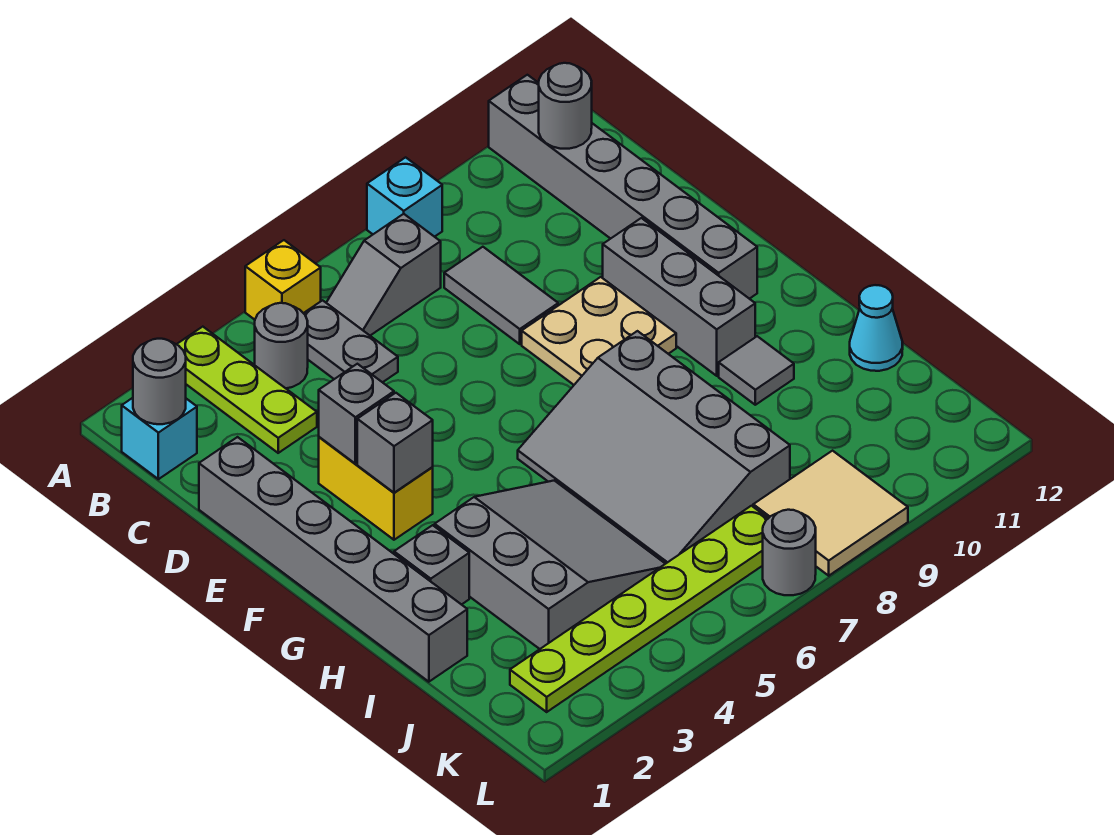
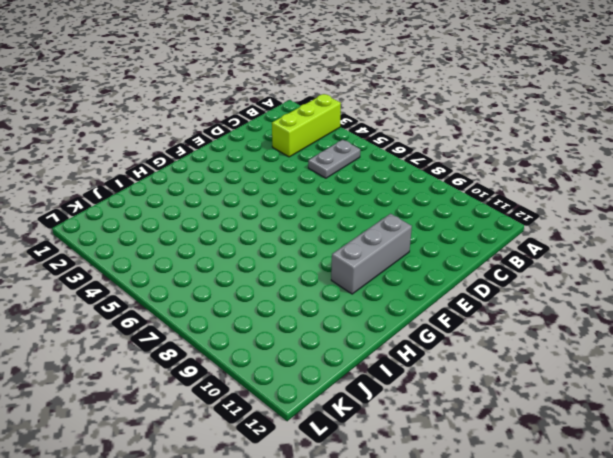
lime brick A3:C3 level 1 -> lime plate A3:C3 level 1
none -> yellow brick A5 level 1
none -> cyan brick A8 level 1
none -> grey brick A11:F11 level 1

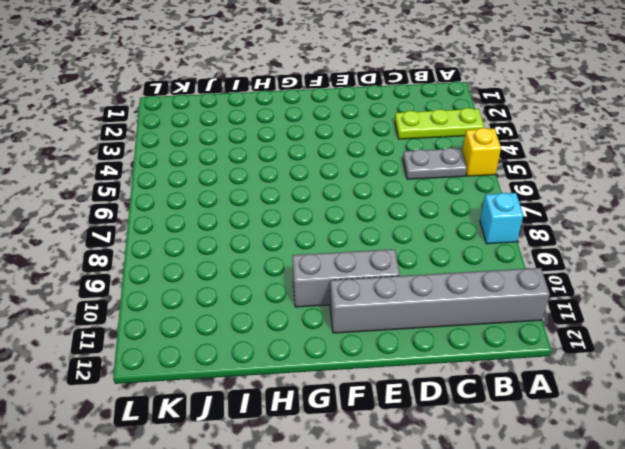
none -> cyan brick B1 level 1
none -> grey round brick B4 level 1
none -> grey slope B6:B7 level 1 top 7

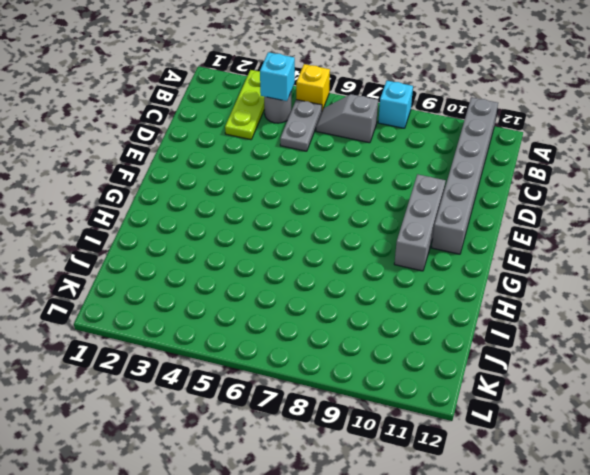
cyan brick B4 level 2 -> cyan brick B1 level 1
none -> grey tile C8:D8 level 1
none -> grey brick D1:I1 level 1
none -> yellow brick E3:F3 level 1

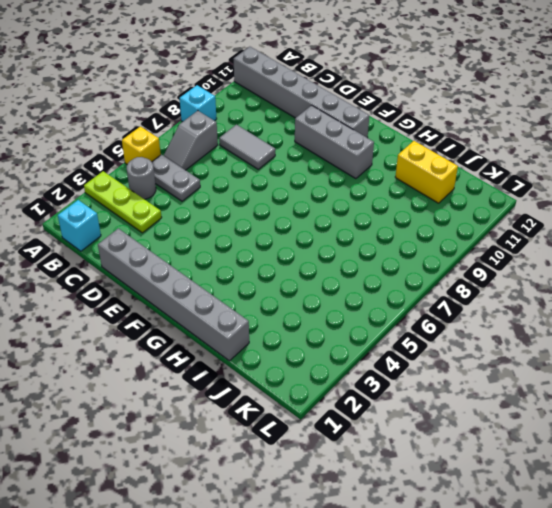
yellow brick I11:J11 level 1 -> yellow brick E3:F3 level 1
none -> tan plate E8:F9 level 1
none -> grey slope G6:J8 level 1 top 8
none -> grey brick H2 level 1

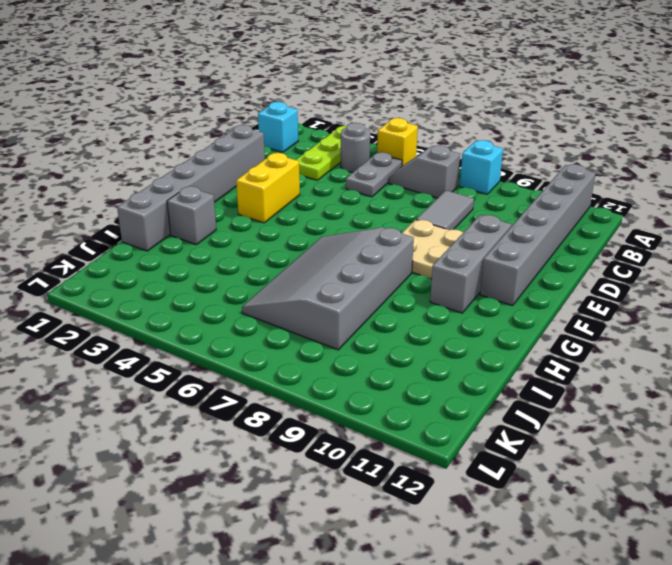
none -> grey slope H3:J5 level 1 top 3
none -> grey tile H10 level 1
none -> cyan cone I12 level 1

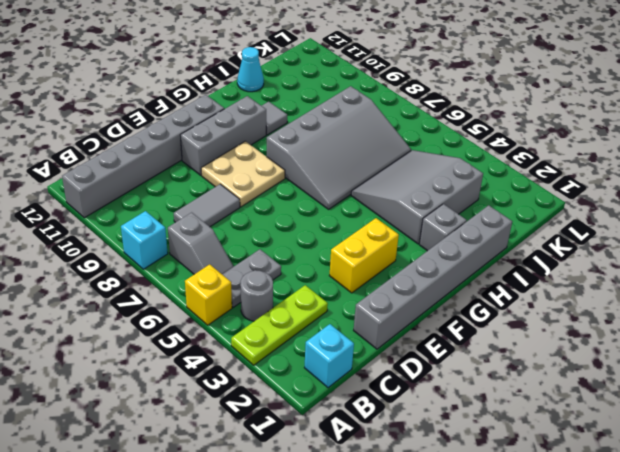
none -> lime plate K2:K7 level 1
none -> tan tile K8:L9 level 1
none -> grey round brick L7 level 1

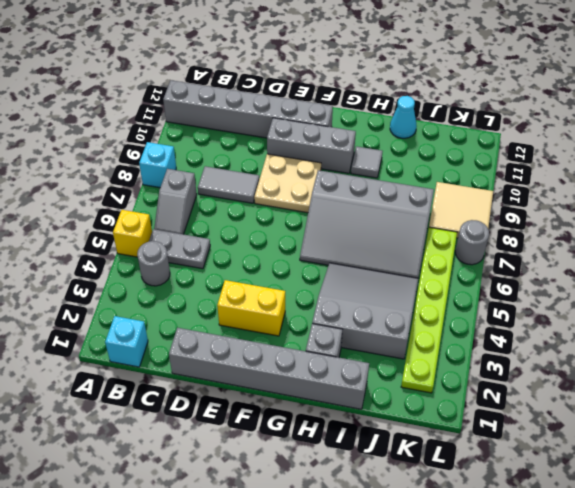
none -> lime plate A3:C3 level 1
none -> grey round brick B1 level 2
none -> grey round brick B11 level 2

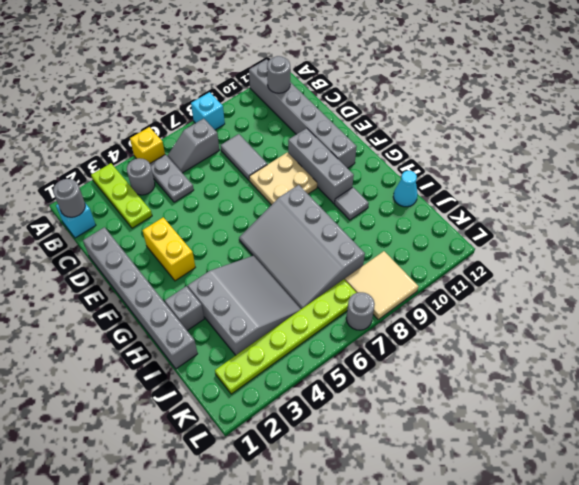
none -> grey brick E3 level 2
none -> grey brick F3 level 2

